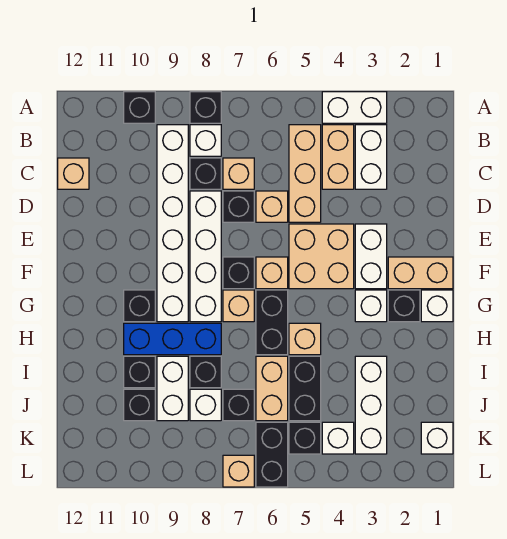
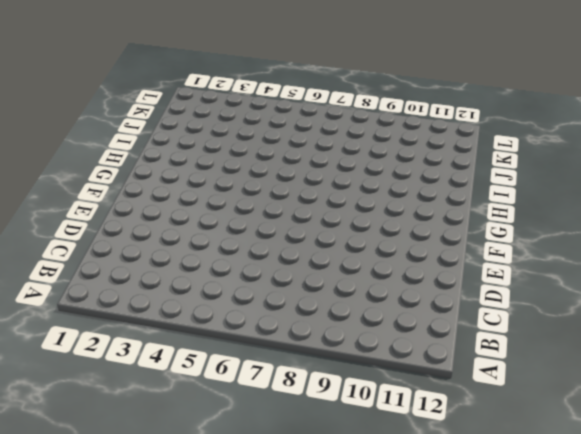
none -> white brick A3:A4 level 1
none -> black brick A8 level 1
none -> black brick A10 level 1
none -> white brick B3:C3 level 1

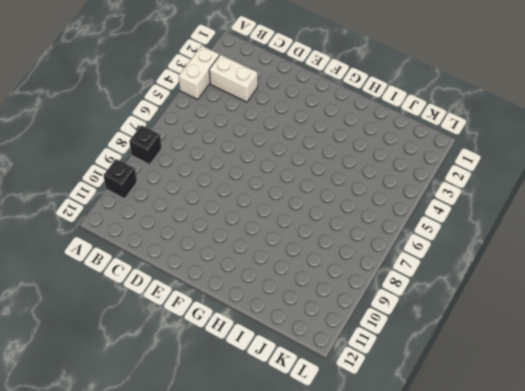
none -> tan brick B4:C4 level 1
none -> tan brick B5:D5 level 1
none -> white brick B8 level 1
none -> white brick B9:G9 level 1

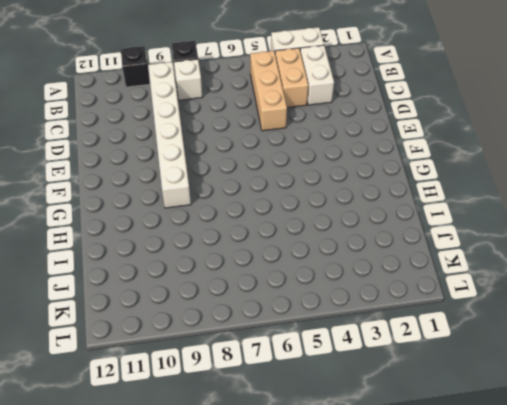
none -> tan brick C7 level 1
none -> black brick C8 level 1
none -> tan brick C12 level 1
none -> tan brick D6 level 1

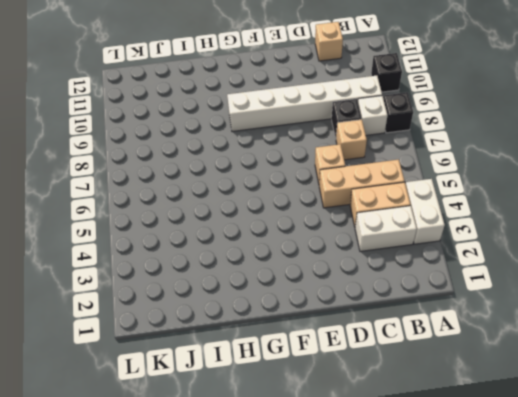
none -> black brick D7 level 1
none -> white brick D8:G8 level 1
none -> white brick E3:F3 level 1
none -> tan brick E4:F5 level 1

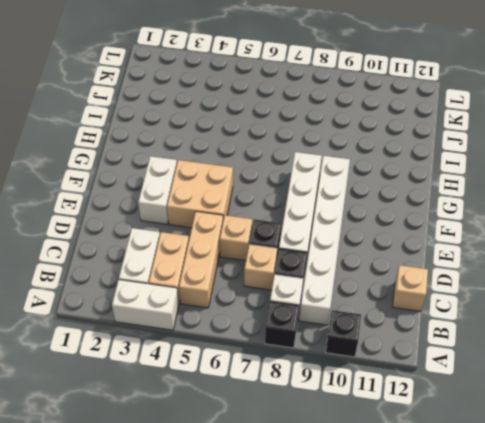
none -> tan brick F1:F2 level 1
none -> tan brick F6 level 1
none -> black brick F7 level 1
none -> white brick G1 level 1

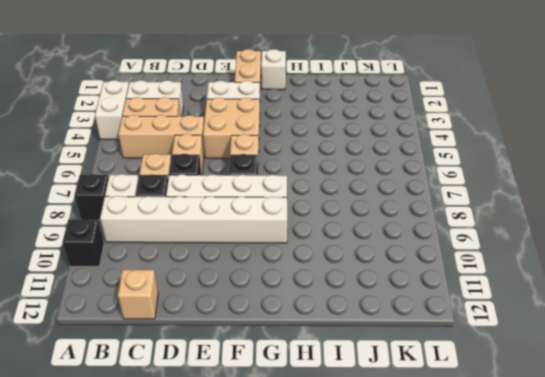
none -> black brick G2 level 1
none -> white brick G3 level 1
none -> black brick G6:H6 level 1
none -> tan brick G7 level 1

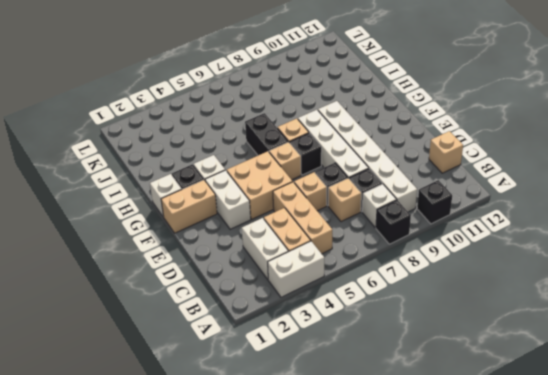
none -> black brick G10 level 1
none -> tan brick H5 level 1
none -> blue brick H8:H10 level 1
none -> white brick I3:K3 level 1

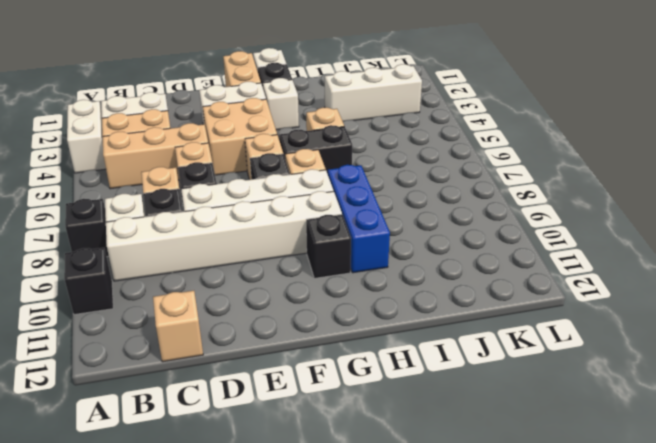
none -> black brick I5:J5 level 1
none -> tan brick I6:J6 level 1
none -> black brick I8 level 1
none -> white brick I9:J9 level 1

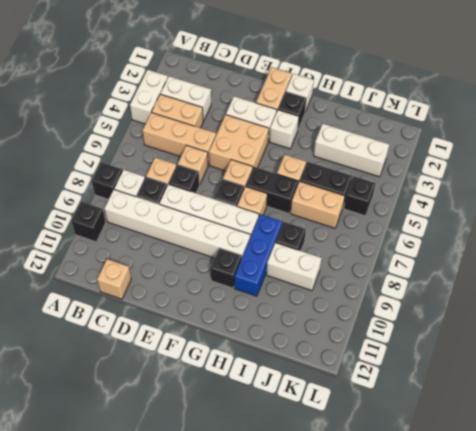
none -> black brick I10 level 1
none -> black brick J7 level 1
none -> white brick J8 level 1
none -> black brick J10 level 1

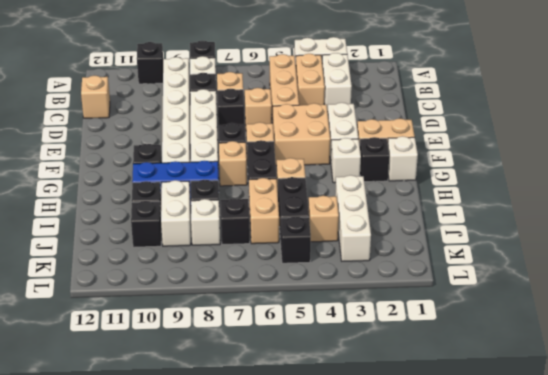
tan brick J4 level 1 -> tan brick L7 level 1
none -> white brick K1 level 1
none -> white brick K4 level 1
none -> black brick K6:L6 level 1

